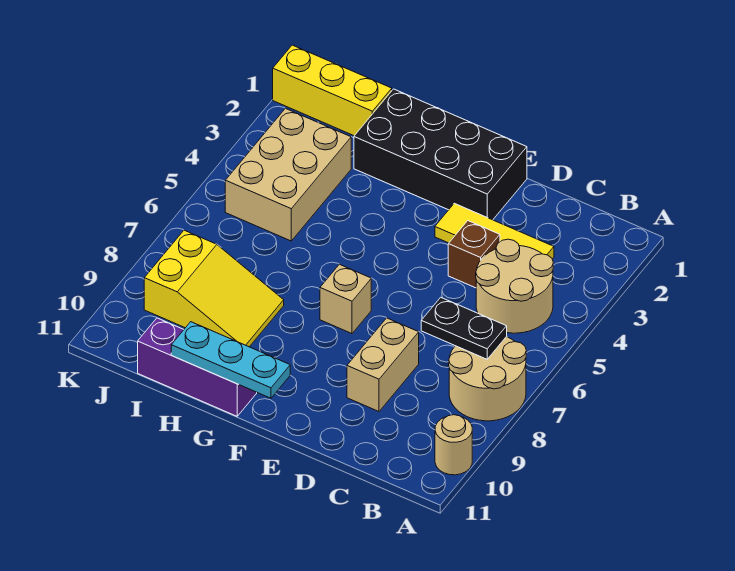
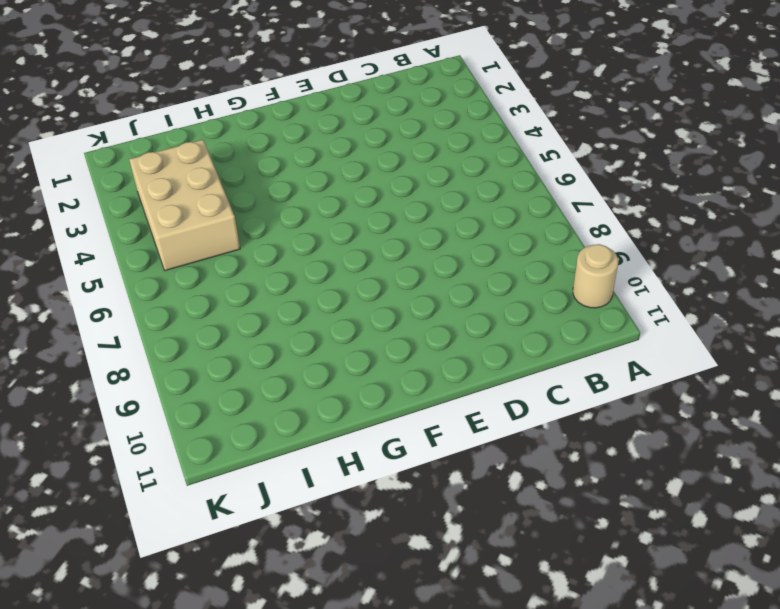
none -> tan round brick A7:B8 level 1
none -> tan round brick B4:C5 level 1
none -> yellow tile C3:E3 level 1

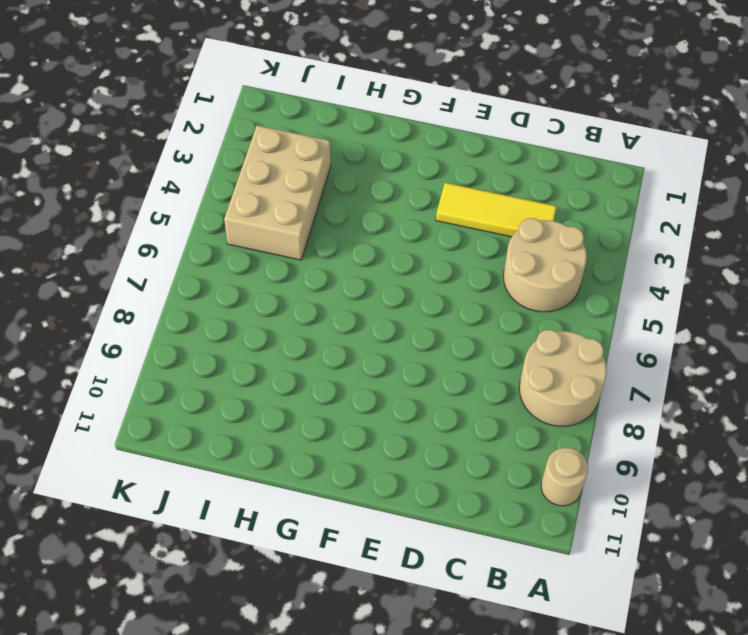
none -> brown brick D4 level 1
none -> tan brick D8:D9 level 1
none -> black brick E1:H2 level 1

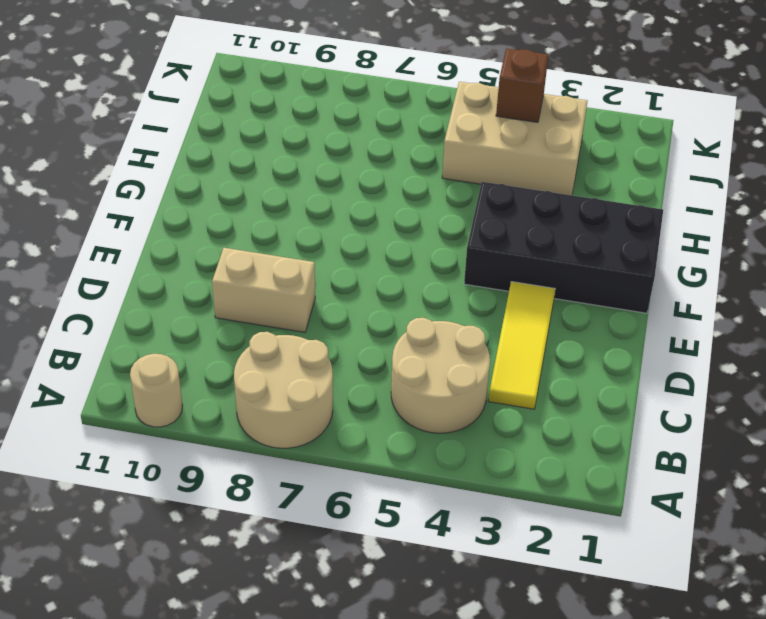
black brick F1:G4 level 1 -> black brick E1:H2 level 1
brown brick J4 level 2 -> brown brick D4 level 1
none -> tan brick F7 level 1
none -> purple brick G11:I11 level 1
none -> yellow slope H8:J9 level 1 top J

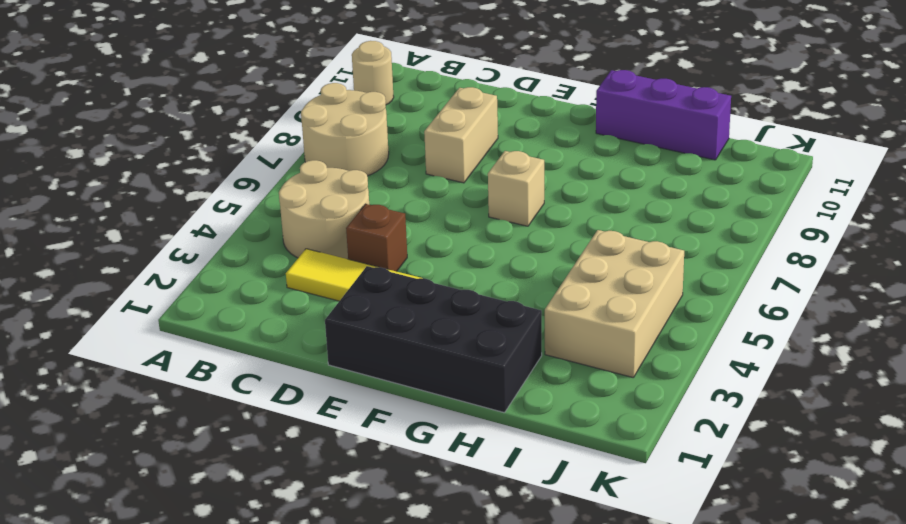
none -> yellow slope H8:J9 level 1 top J
none -> yellow brick I1:K1 level 1
none -> black plate B7:C7 level 2

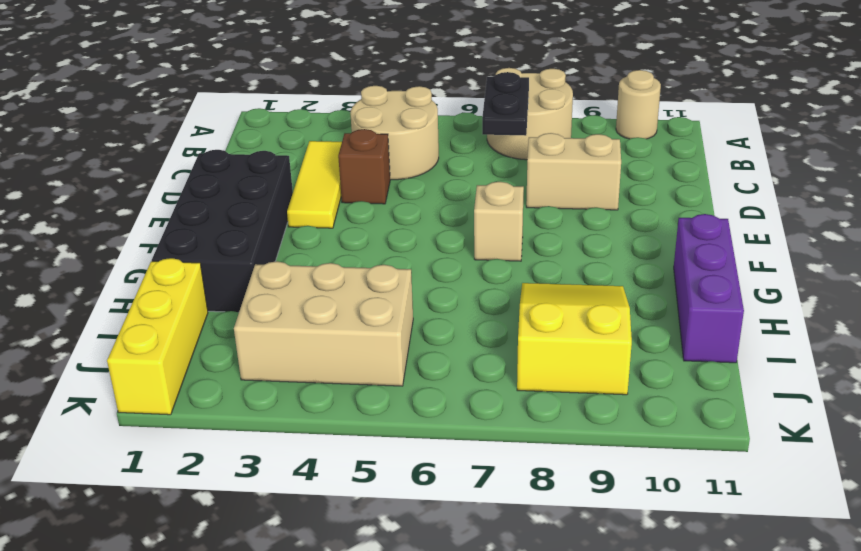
none -> cyan plate F11:H11 level 2

